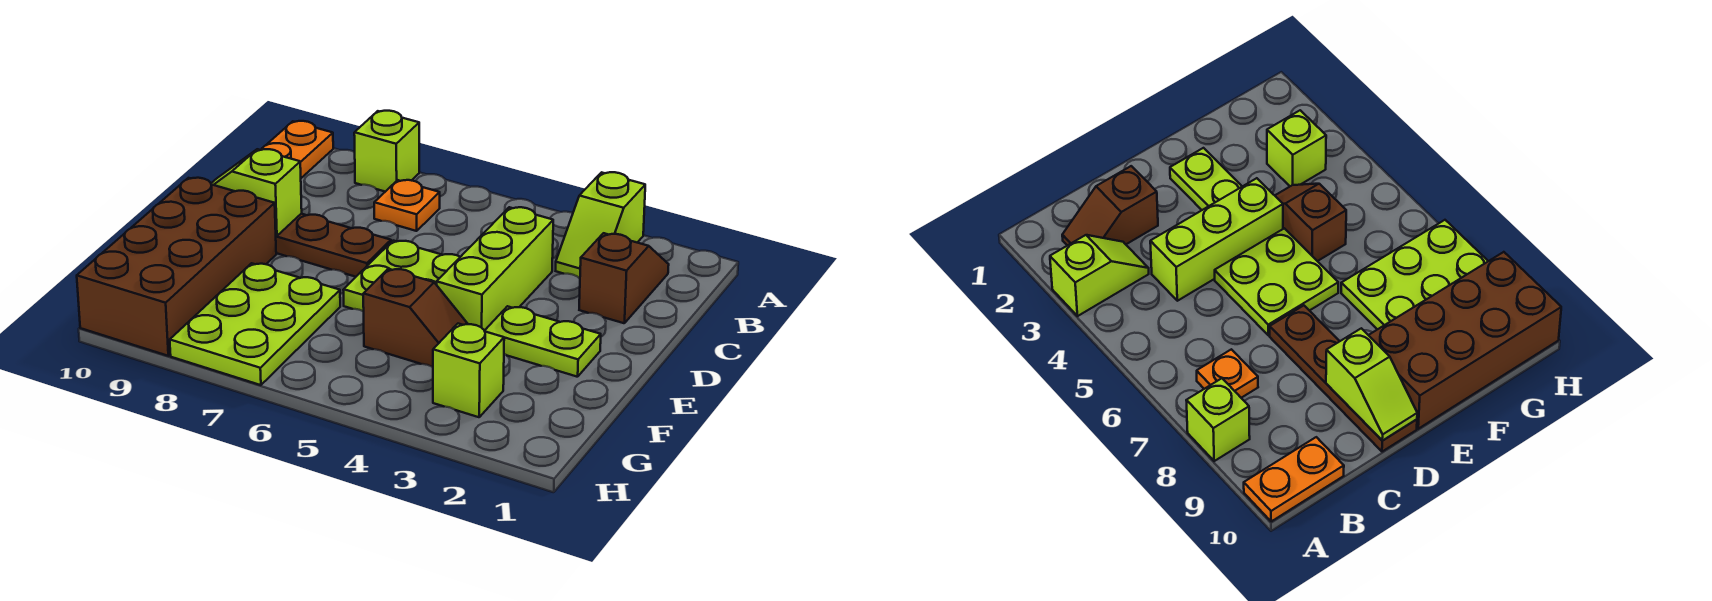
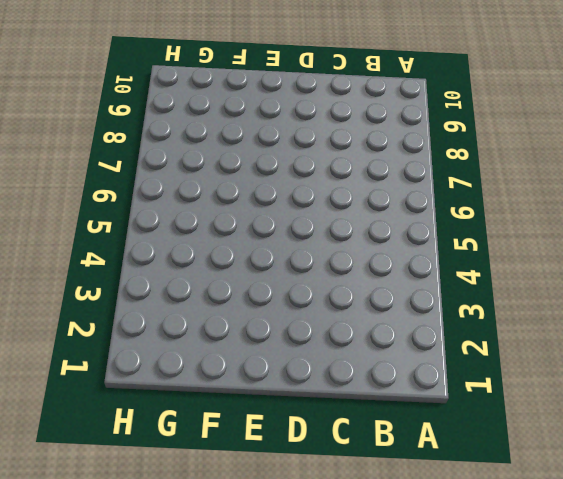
none -> lime slope A3:B3 level 1 top A
none -> lime brick A8 level 1
none -> orange plate A10:B10 level 1

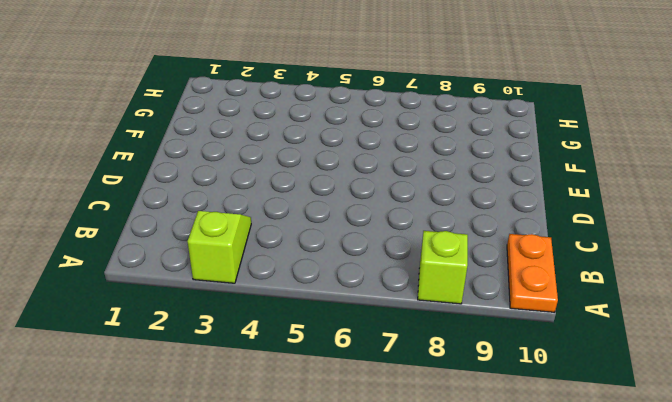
none -> brown slope B2:C2 level 1 top C
none -> orange plate B7 level 1
none -> lime brick C4:E4 level 1

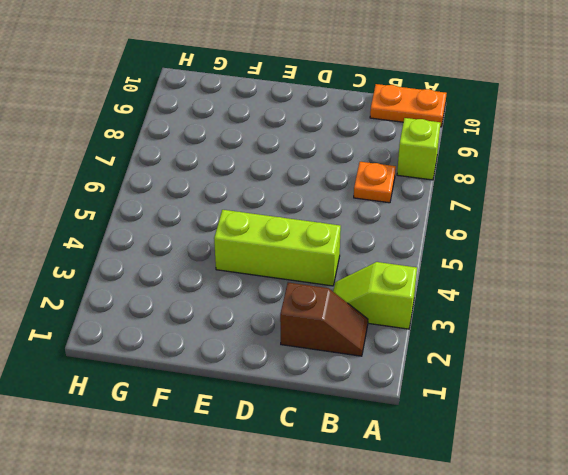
none -> lime plate D5:E6 level 1
none -> brown plate D7:D10 level 1
none -> lime plate E2:E3 level 1

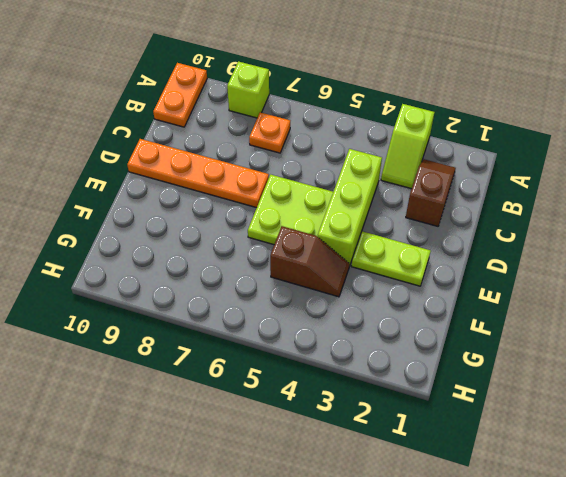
orange plate D7:D10 level 1 -> brown plate D7:D10 level 1
none -> brown brick E9:H10 level 1
none -> lime plate F7:H8 level 1
none -> lime brick G3 level 1

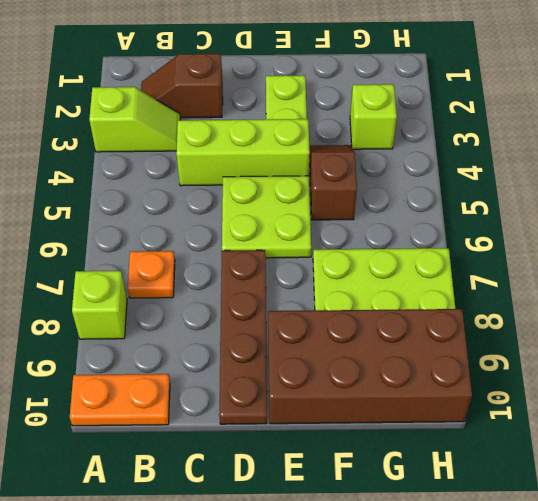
none -> lime slope D9:D10 level 2 top 9

